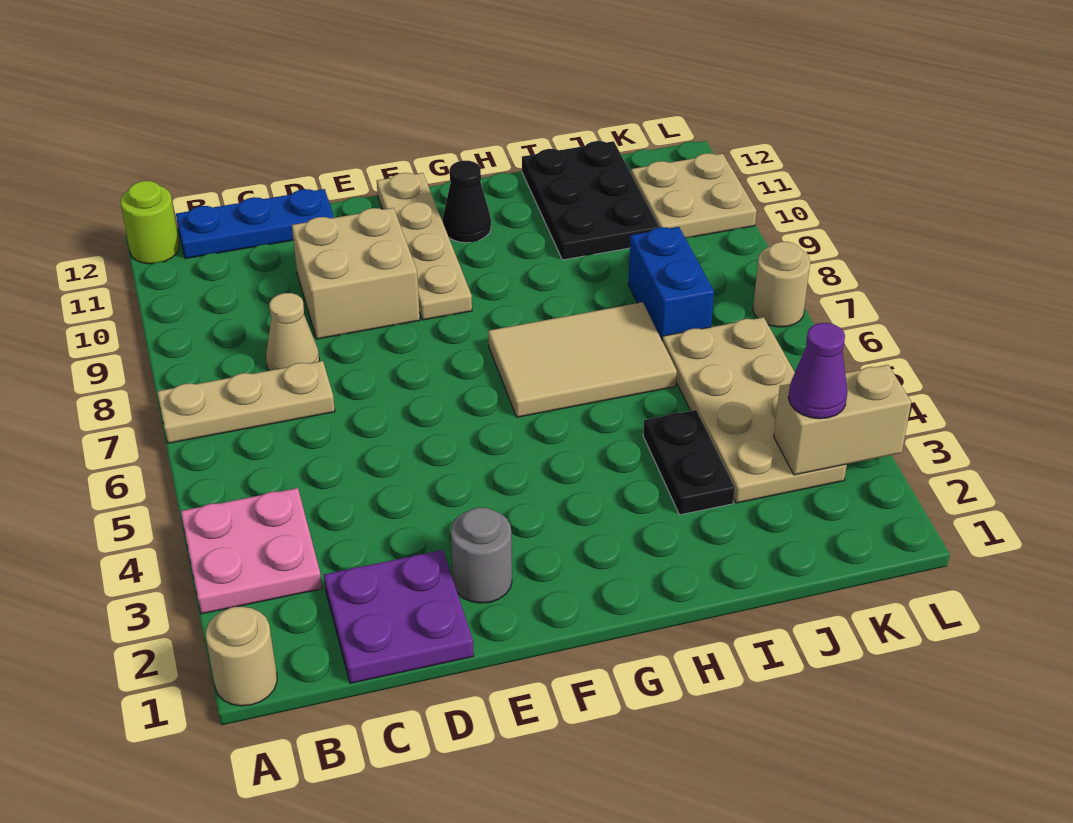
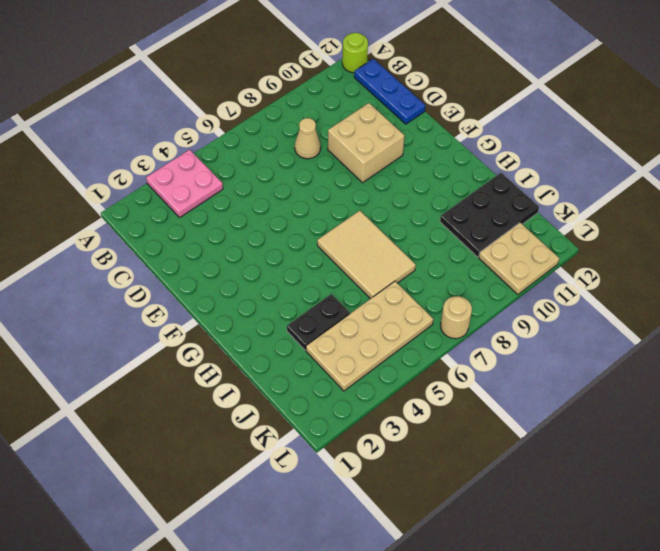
none -> tan round brick A1 level 1
none -> tan plate A7:C7 level 1
none -> purple plate C1:D2 level 1

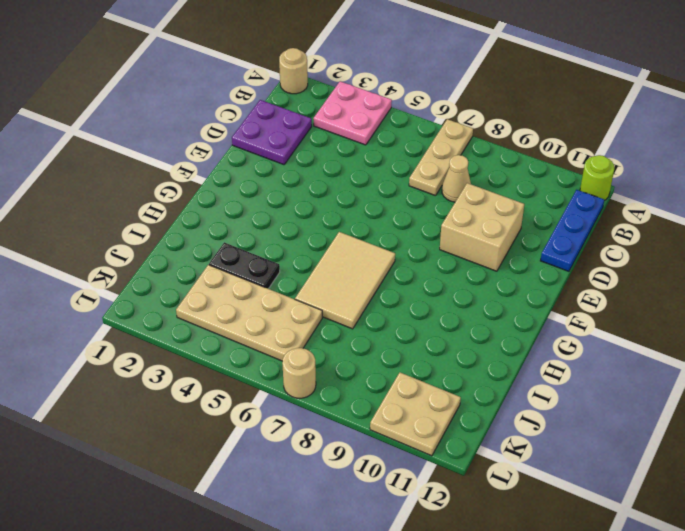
none -> grey round brick E2 level 1
none -> tan plate F9:F12 level 1
none -> black cone G11 level 1

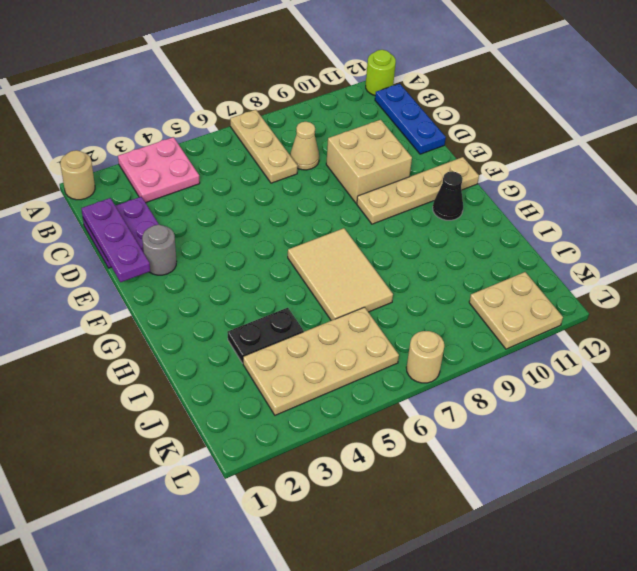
purple plate C1:E1 level 2 -> none
none -> black plate I10:J12 level 1
none -> blue brick J7:J8 level 1
none -> tan brick K3:L3 level 2

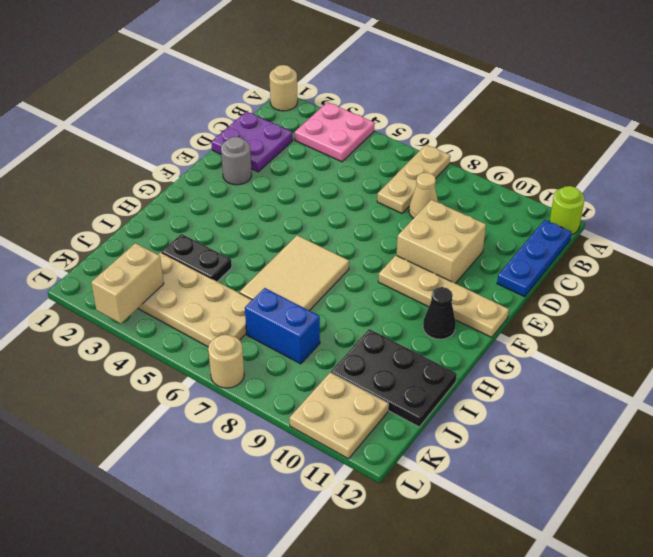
none -> purple cone K3 level 3

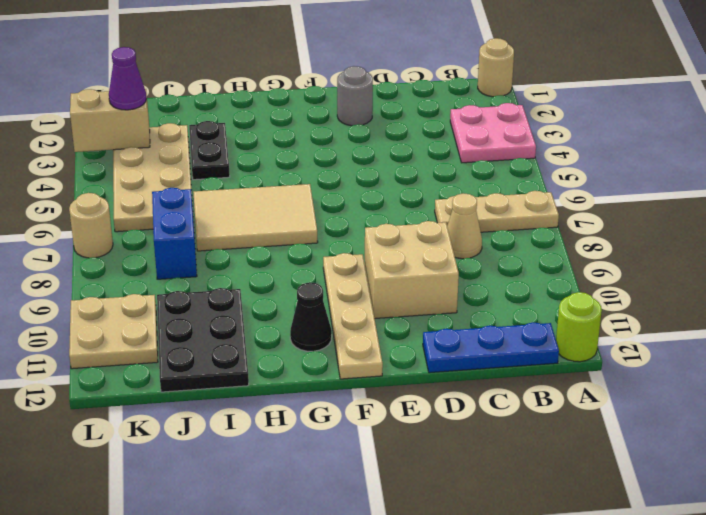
none -> purple plate C1:D2 level 1

